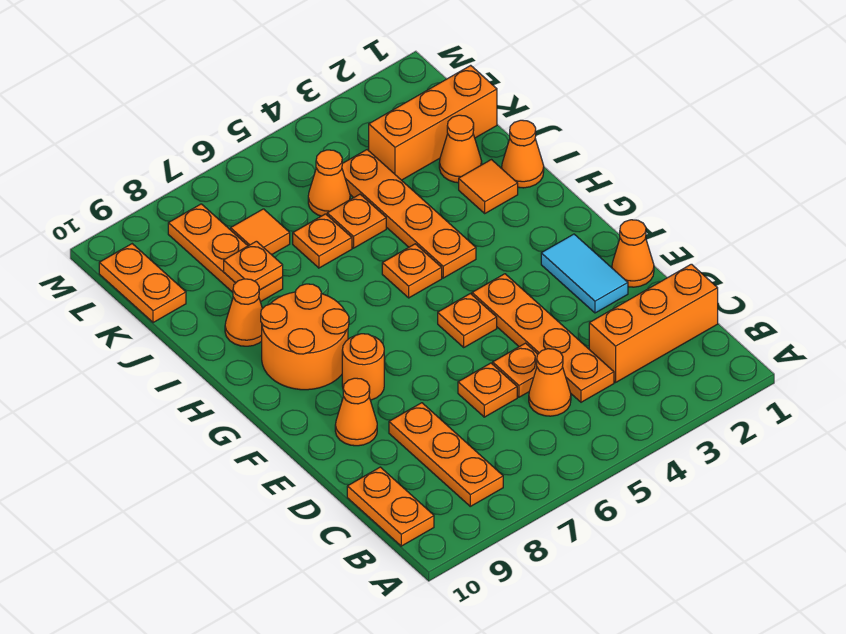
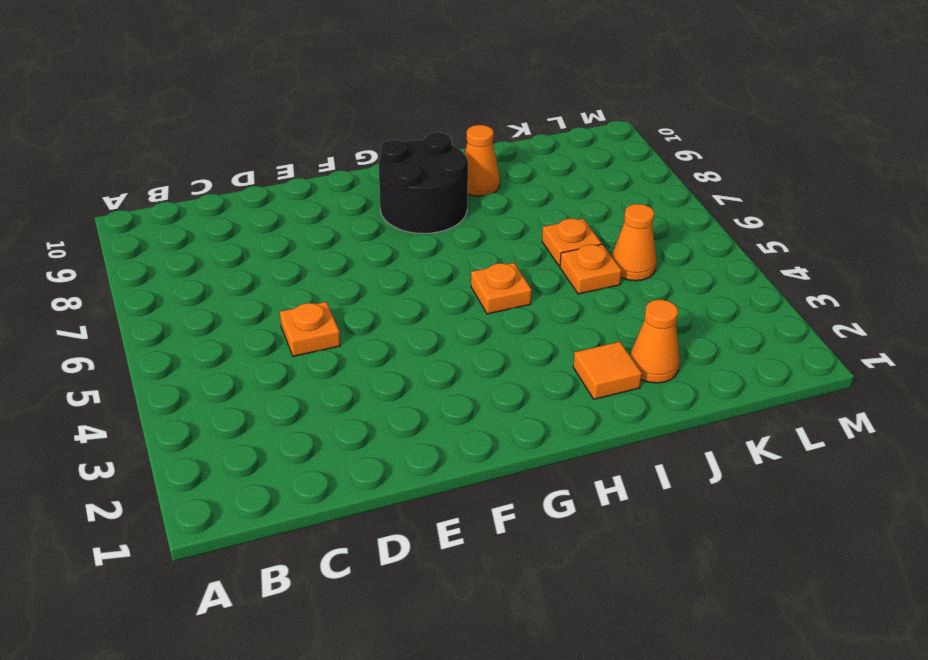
black round brick G8:H9 level 1 -> orange round brick G8:H9 level 1
none -> orange plate B8:D8 level 1
none -> orange plate B10:C10 level 1
none -> orange brick C1:C3 level 1

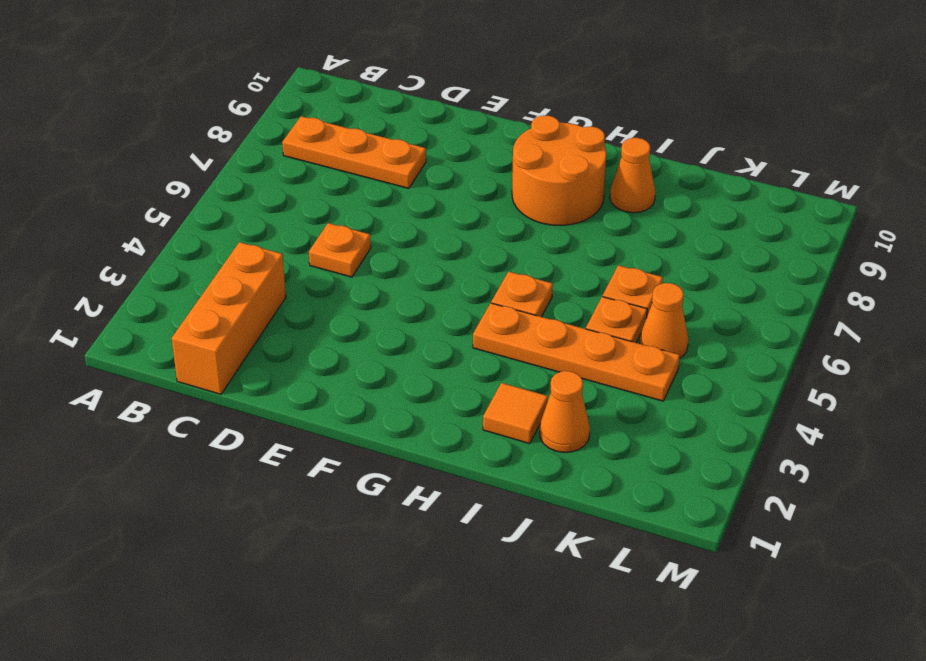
none -> orange plate B10:C10 level 1
none -> orange plate C4:F4 level 1
none -> orange cone C5 level 1

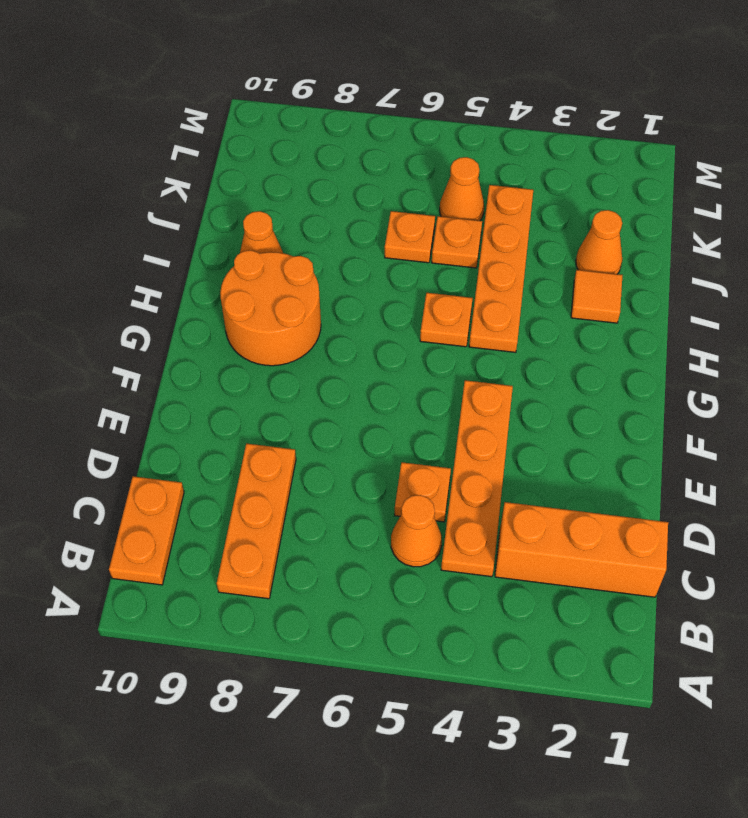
none -> orange plate D6 level 1
none -> orange cone E1 level 1
none -> cyan tile E2:F2 level 1

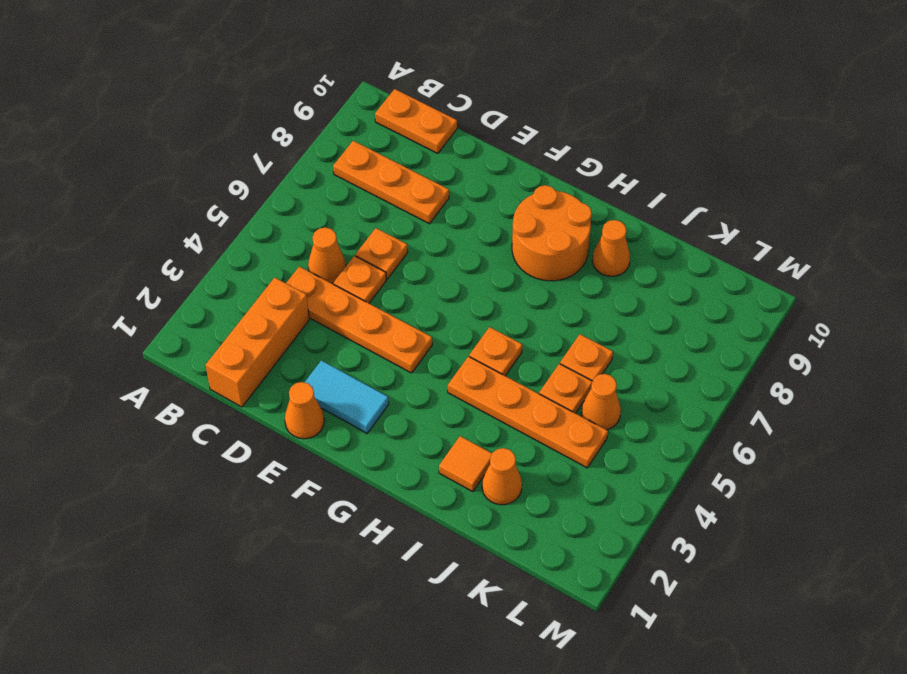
none -> orange cone E9 level 1
none -> orange plate F5 level 1
none -> orange round brick F8 level 1

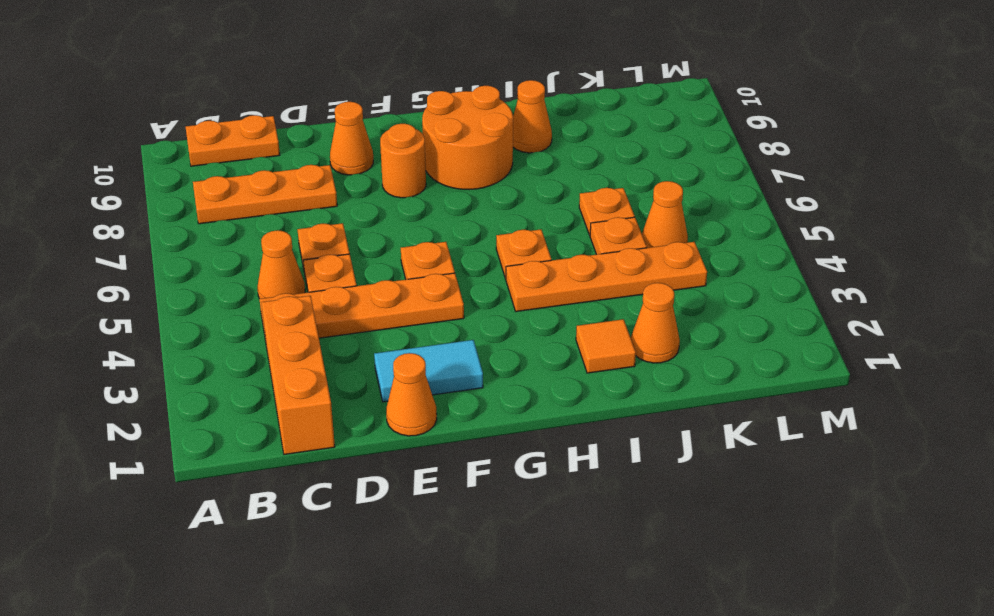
none -> orange cone I1 level 1
none -> orange plate J8:L8 level 1
none -> orange brick K1:K3 level 1

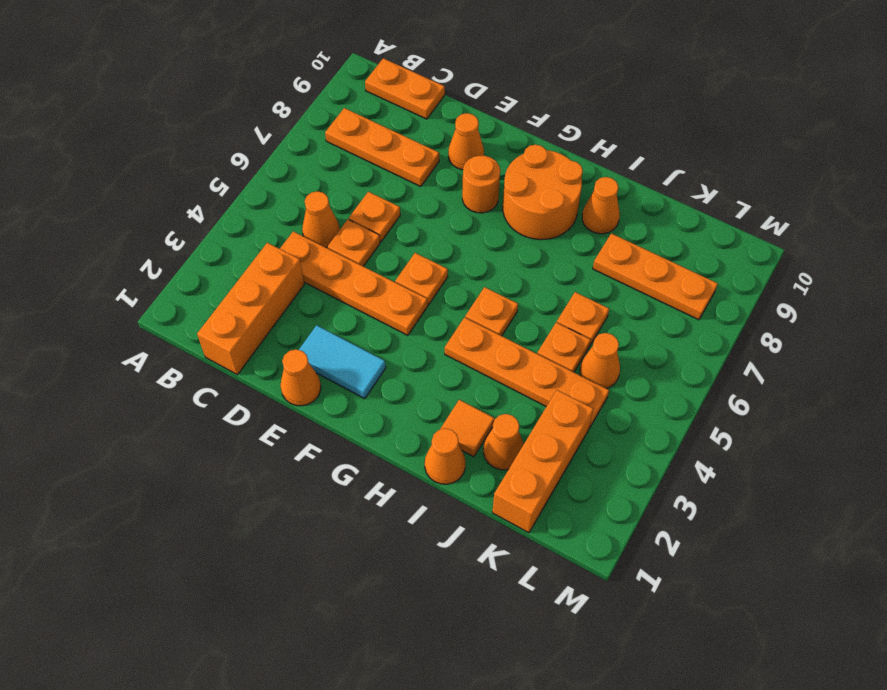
none -> orange tile K7 level 1
none -> orange plate K10:L10 level 1
none -> orange plate J8 level 2

